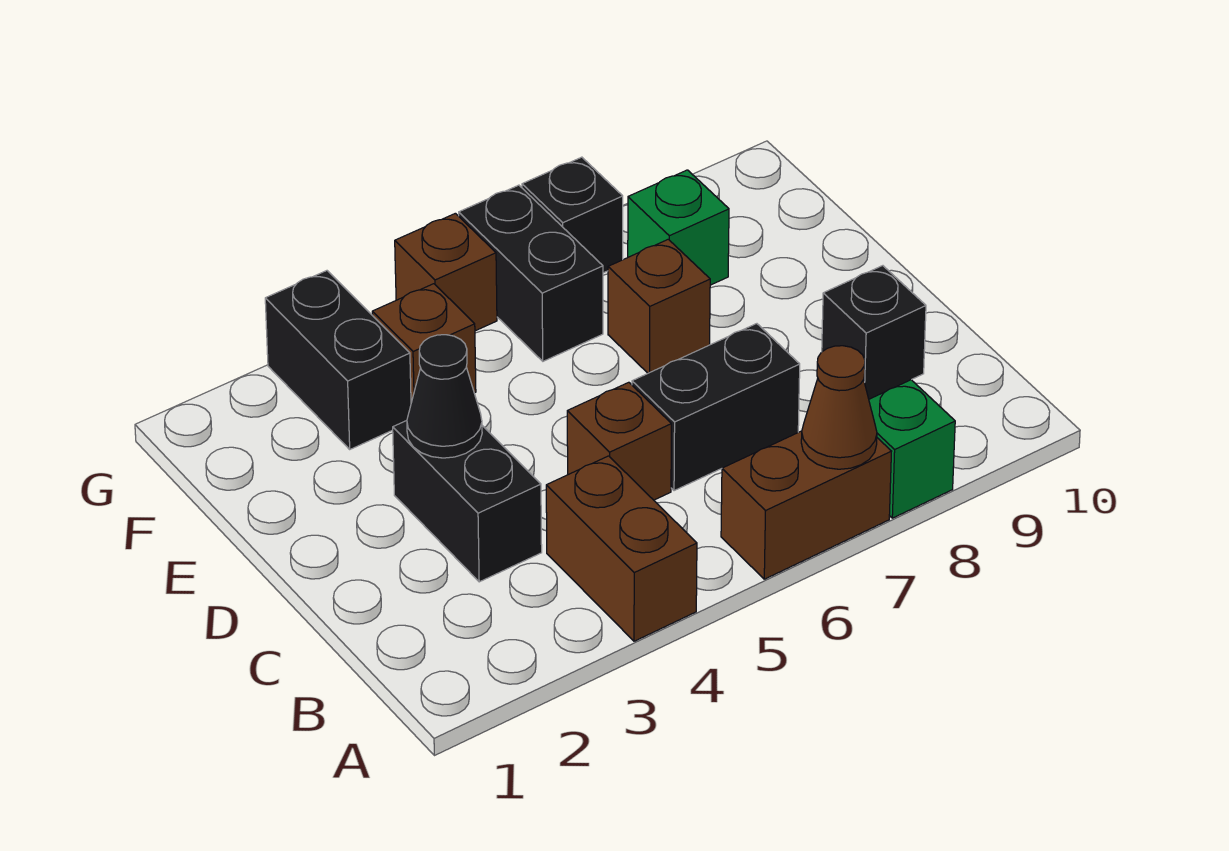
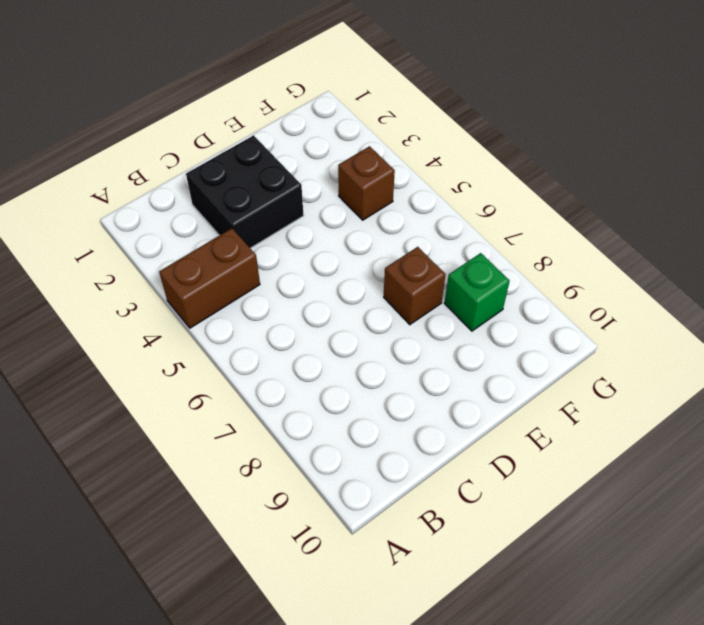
black brick C2:D3 level 1 -> black brick C3:D3 level 1
none -> brown brick A6:A7 level 1
none -> green brick A8 level 1
none -> brown brick C5 level 1

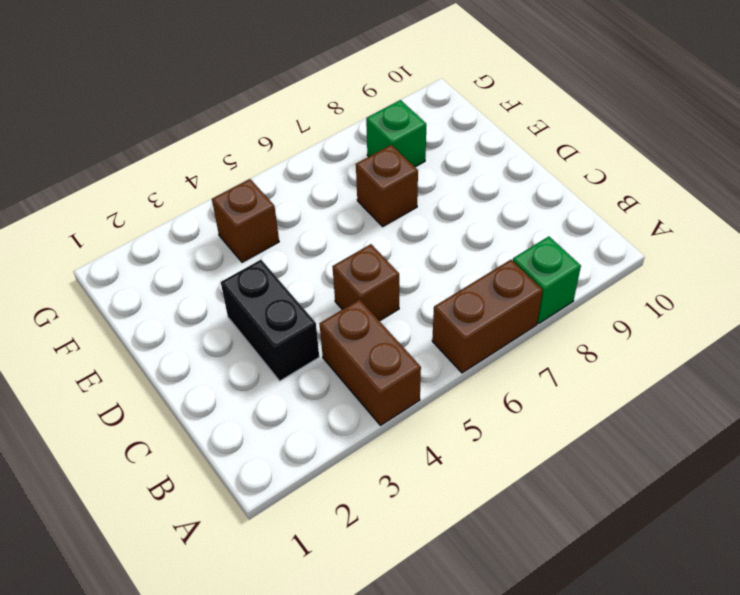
none -> black brick C6:C7 level 1
none -> black brick C9 level 1
none -> black brick F3:G3 level 1

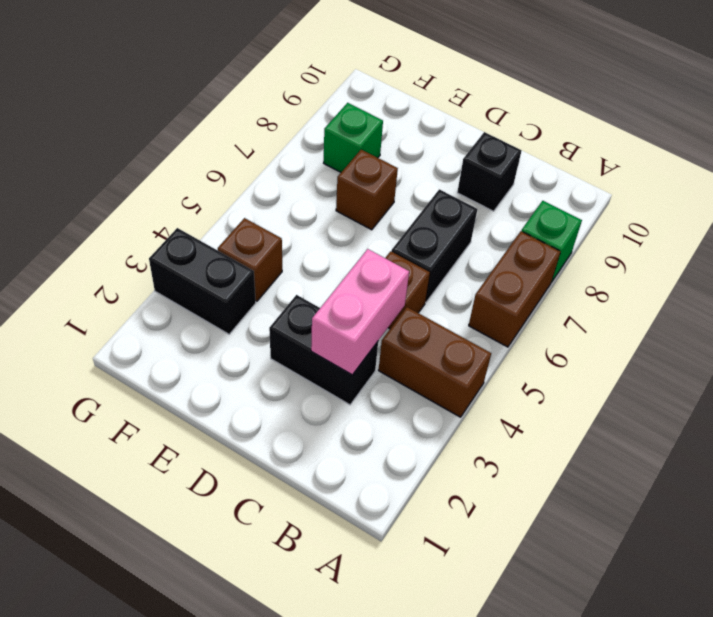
pink brick C3:C4 level 2 -> none
none -> black brick F6:G6 level 1
none -> brown brick G5 level 1
none -> black brick G7 level 1

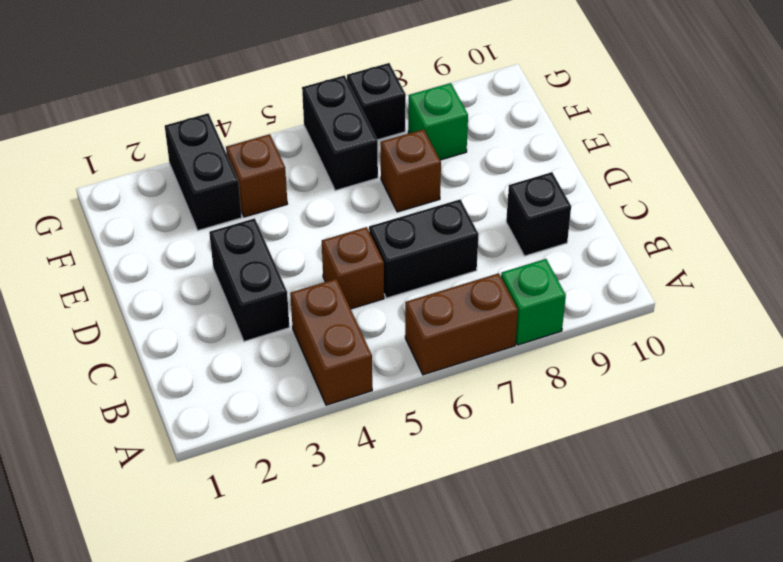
none -> brown brick G5 level 1
none -> brown cone A7 level 2
none -> black cone D3 level 2

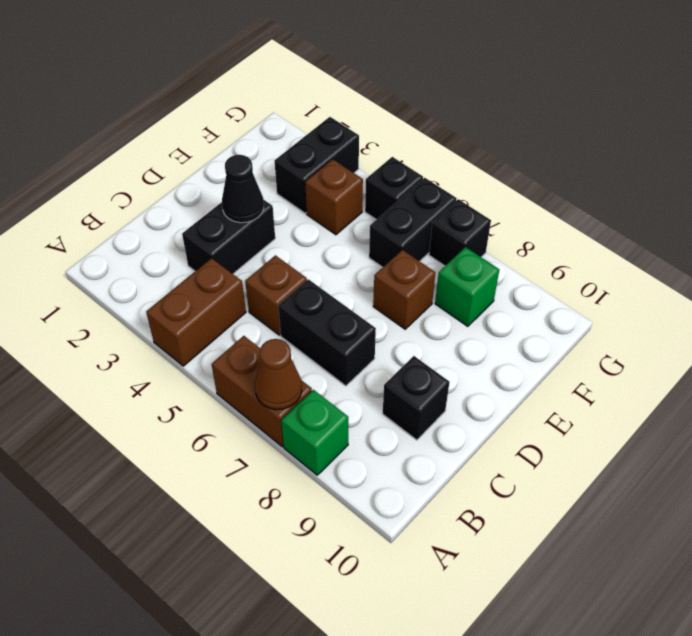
black brick G5 level 1 -> brown brick G5 level 1

